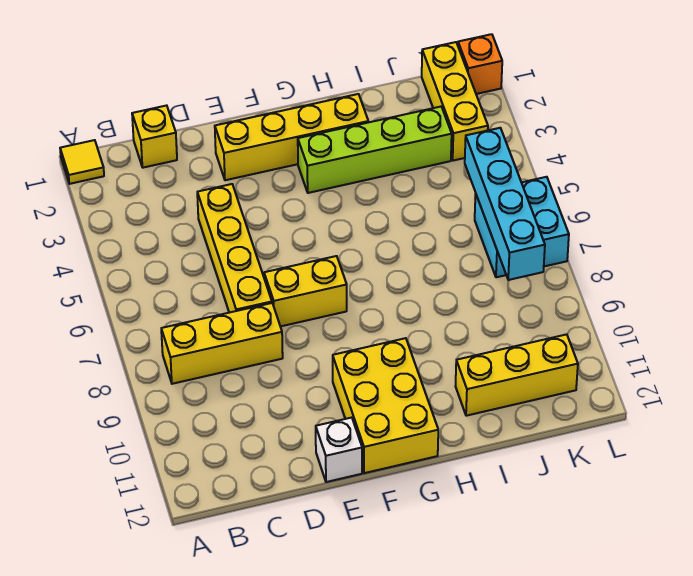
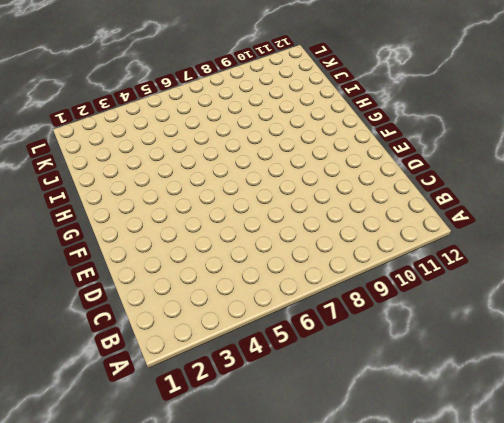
none -> yellow tile A1 level 1
none -> yellow brick B8:D8 level 1
none -> yellow brick C1 level 1

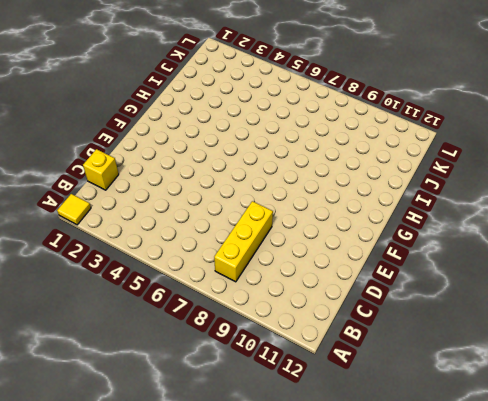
none -> yellow brick D4:D7 level 1
none -> yellow brick E2:H2 level 1
none -> yellow brick E7:F7 level 1

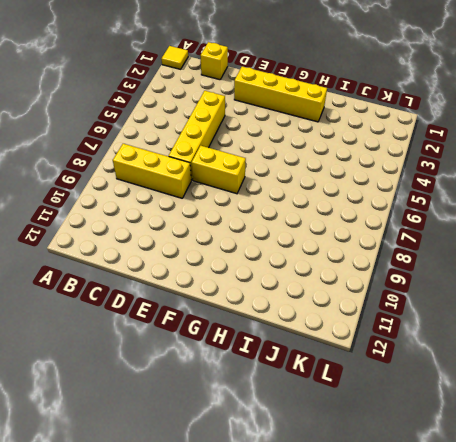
none -> white brick E12 level 1
none -> yellow brick F10:G12 level 1
none -> lime brick G3:J3 level 1

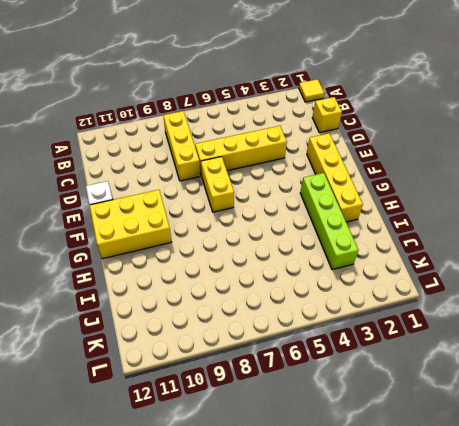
none -> yellow brick I11:K11 level 1
none -> yellow brick K1:K3 level 1
none -> cyan brick K6:L7 level 1

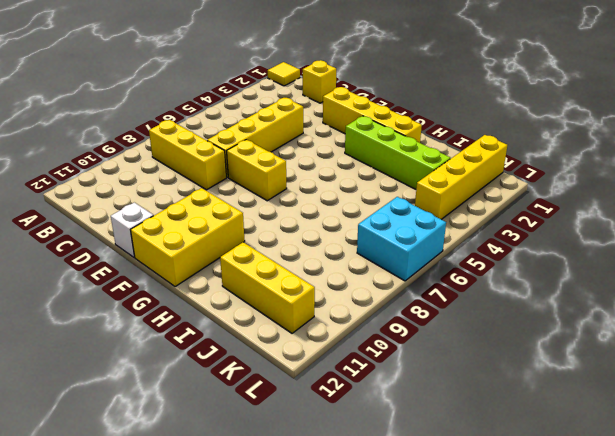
yellow brick K1:K4 level 1 -> yellow brick K1:K3 level 1
none -> orange brick L1 level 1
none -> cyan brick K5:K8 level 2

